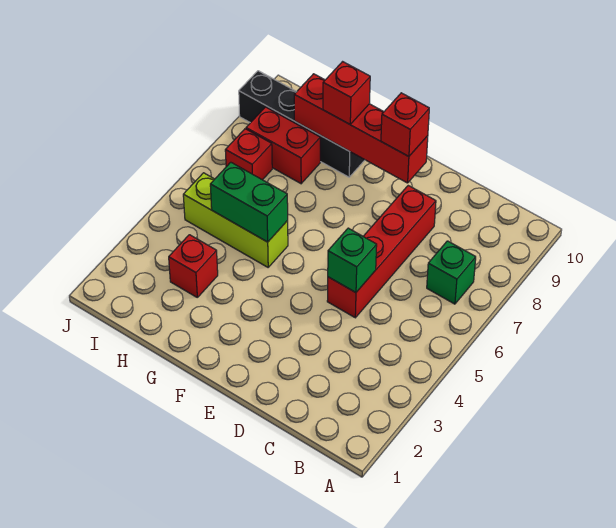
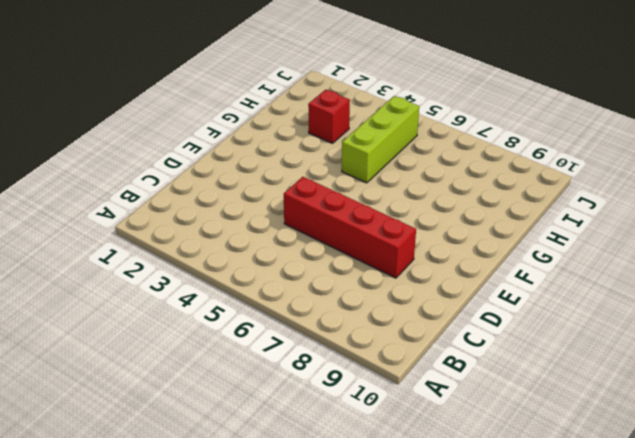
none -> green brick B7 level 1
none -> black brick G9:J9 level 1
none -> red brick H8:I8 level 1

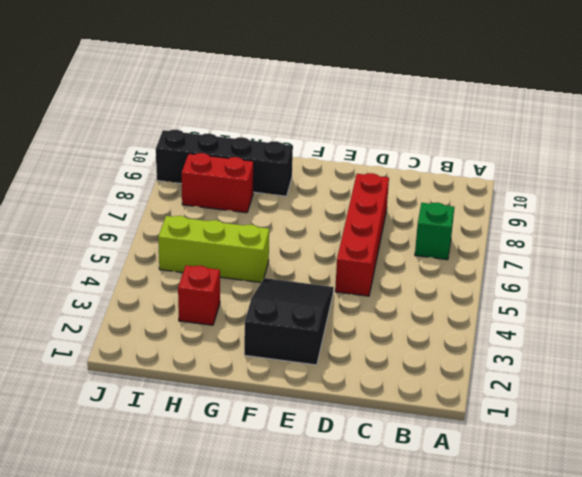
black slope E2:F4 level 1 top 2 -> none
none -> red brick I7 level 1
none -> green brick D5 level 2
none -> red brick E9:H9 level 2

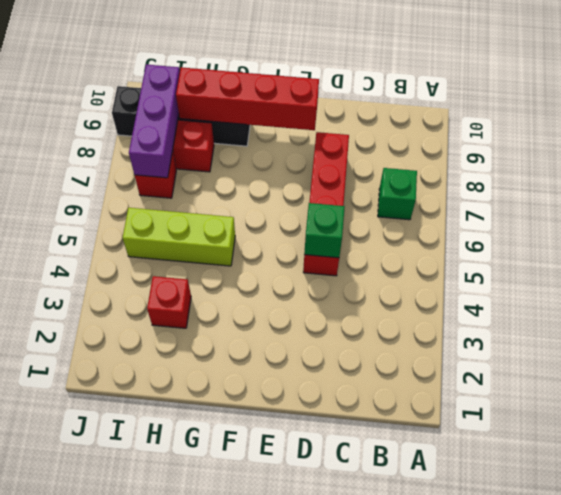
purple brick I7:I9 level 2 -> none
none -> green brick G5:H5 level 2
none -> red brick E9 level 3
none -> red brick G9 level 3

